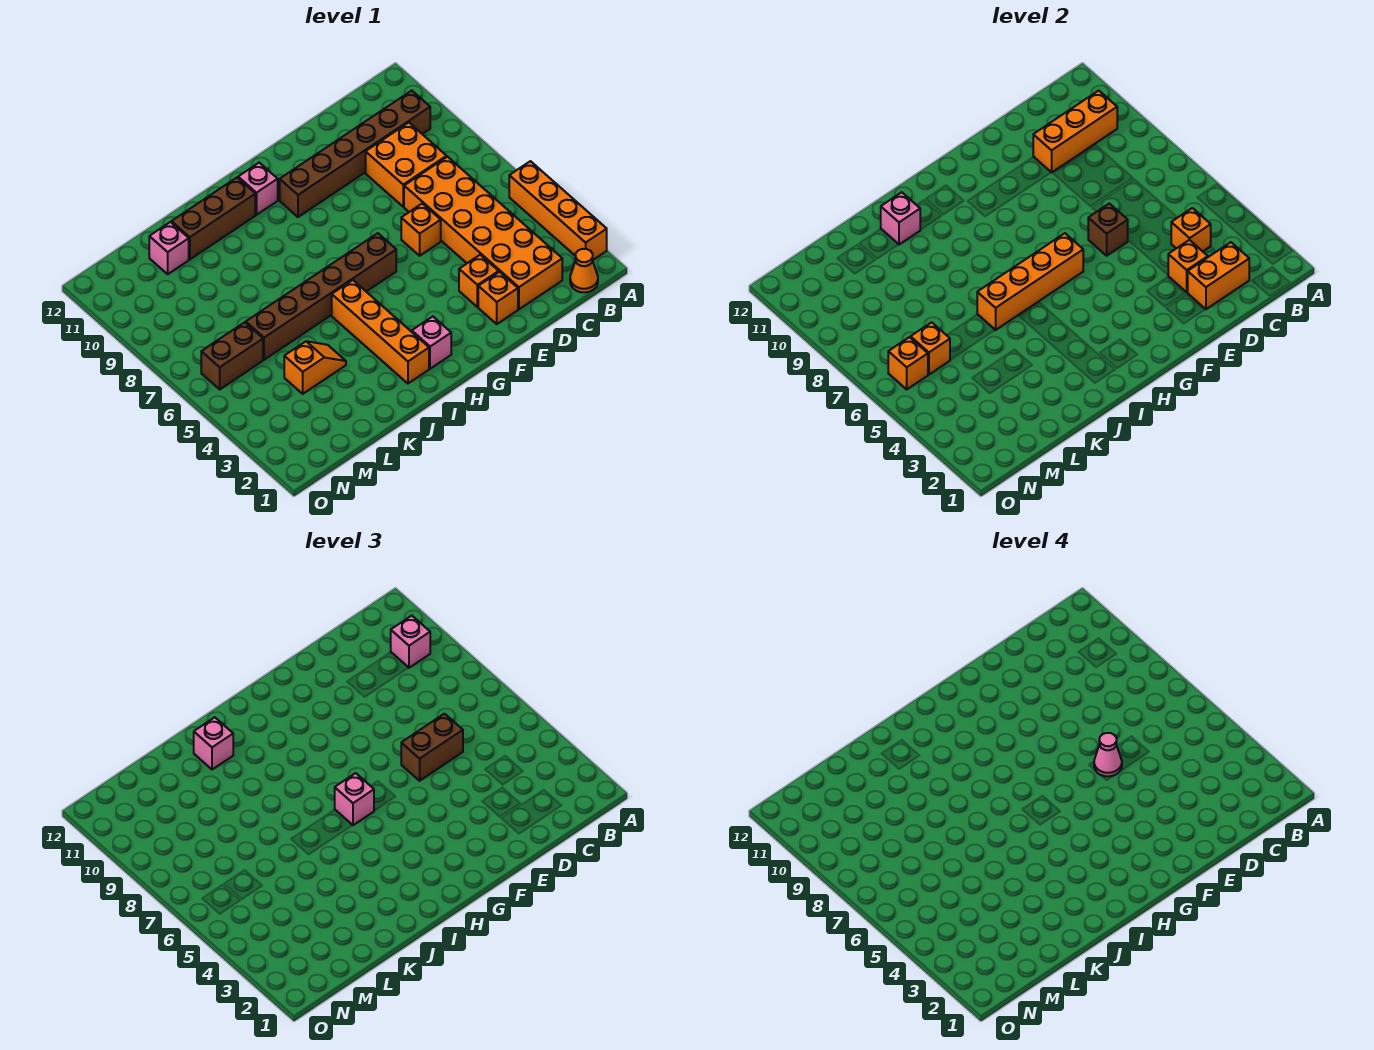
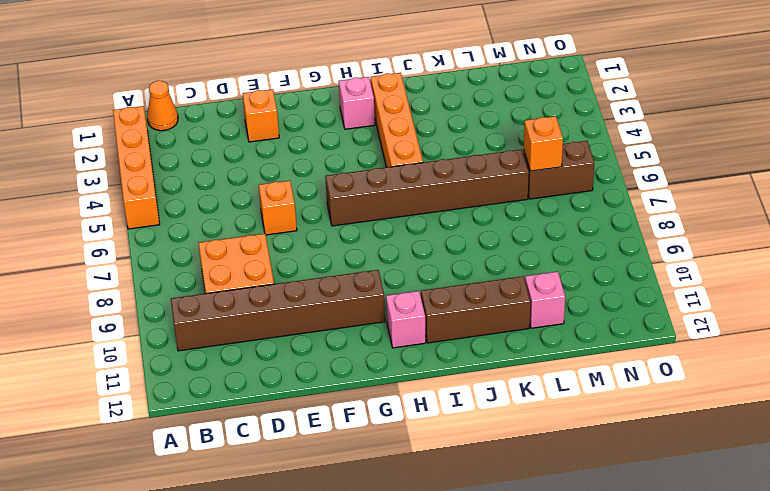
none -> orange brick C2:D7 level 1
none -> orange brick E3 level 1
none -> orange slope K4:L4 level 1 top L
none -> orange brick B10:D10 level 2

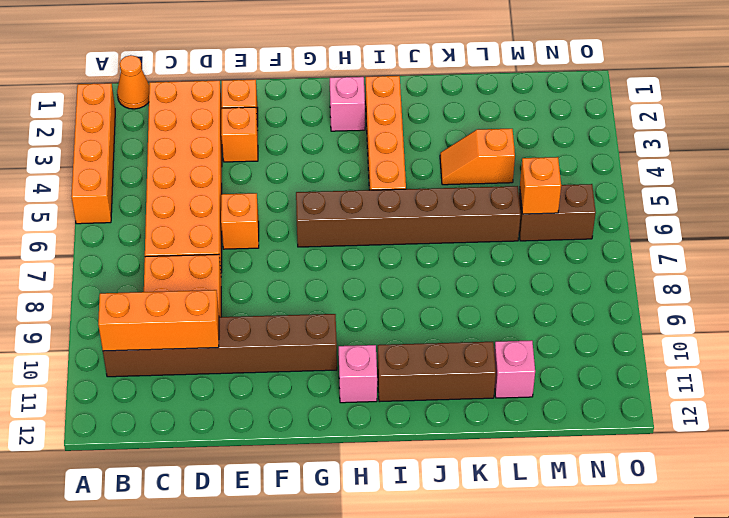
none -> orange brick C2:D2 level 2
none -> orange brick C4 level 2
none -> orange brick D3 level 2
none -> brown brick E6 level 2

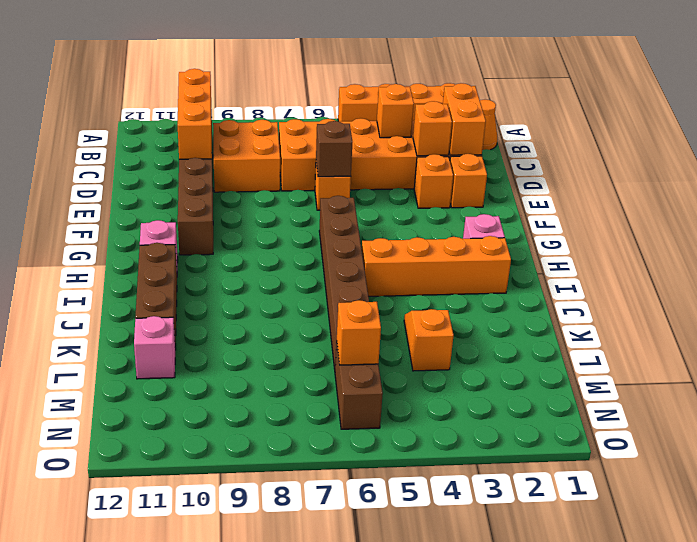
none -> orange brick G6:J6 level 2
none -> pink brick J11 level 2
none -> orange brick N6 level 2
none -> pink brick B10 level 3

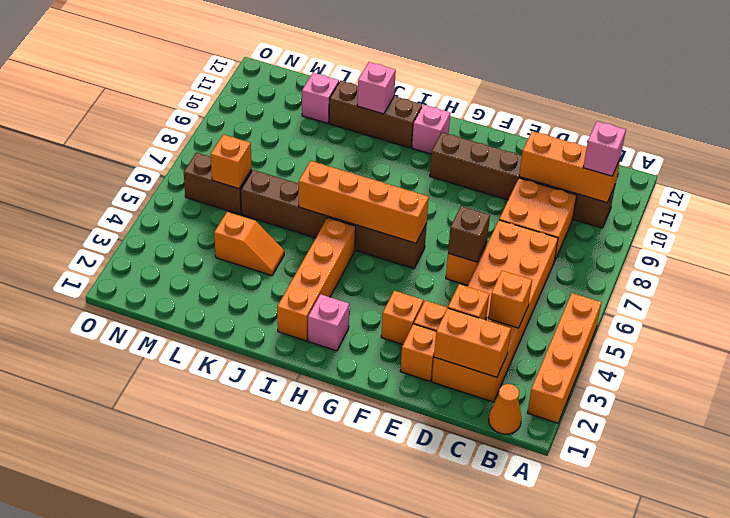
orange brick F3 level 1 -> orange brick N6 level 2
none -> brown brick D6:E6 level 3
none -> pink brick H6 level 3
none -> pink brick J11 level 3
none -> pink cone E6 level 4

